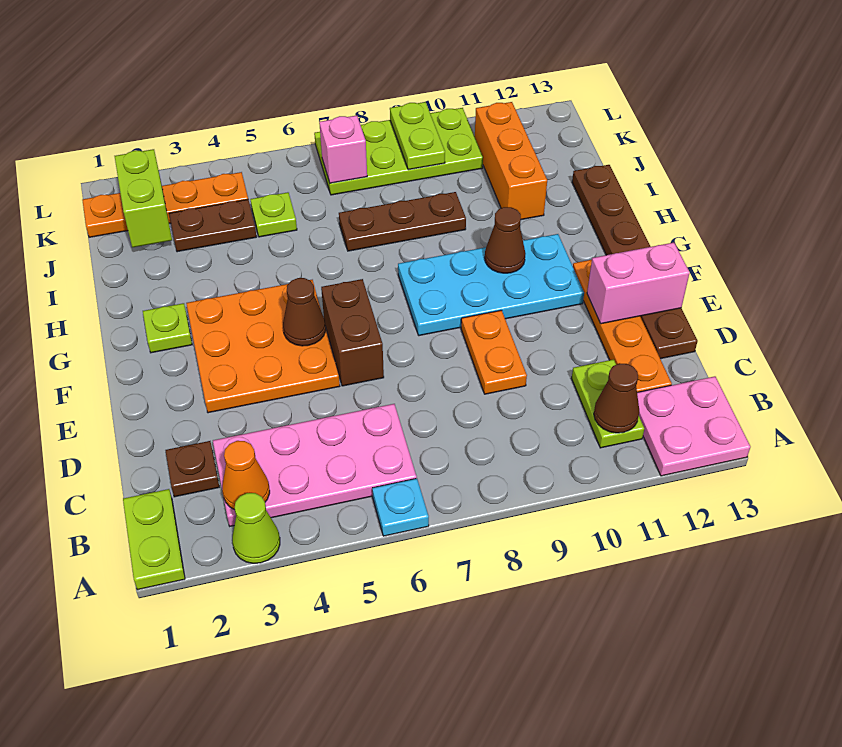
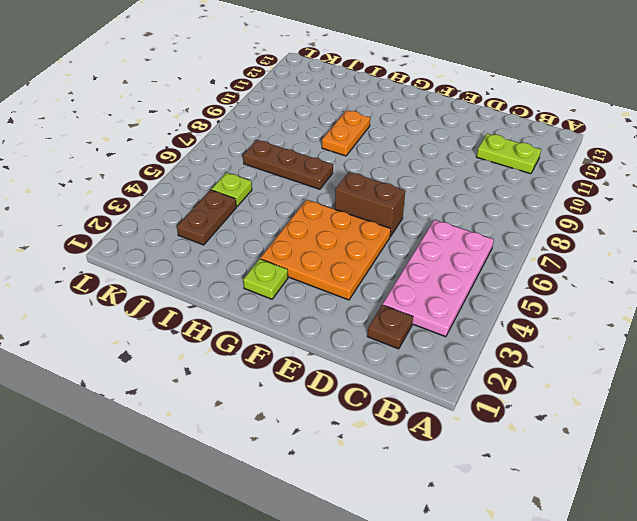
brown plate H7:J7 level 1 -> brown plate I7:I9 level 1
orange plate H9:H10 level 1 -> orange plate D9:E9 level 1
none -> lime plate A1:B1 level 1
none -> lime cone A3 level 1
none -> cyan plate A6 level 1

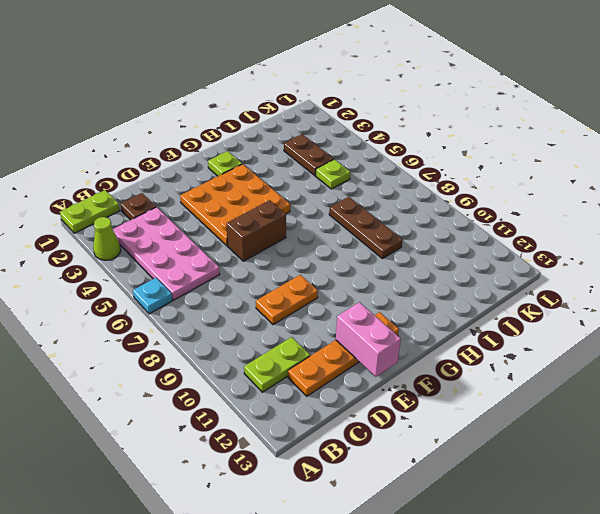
none -> pink plate A12:B13 level 1
none -> brown plate D13:I13 level 1
none -> cyan plate F8:G11 level 1

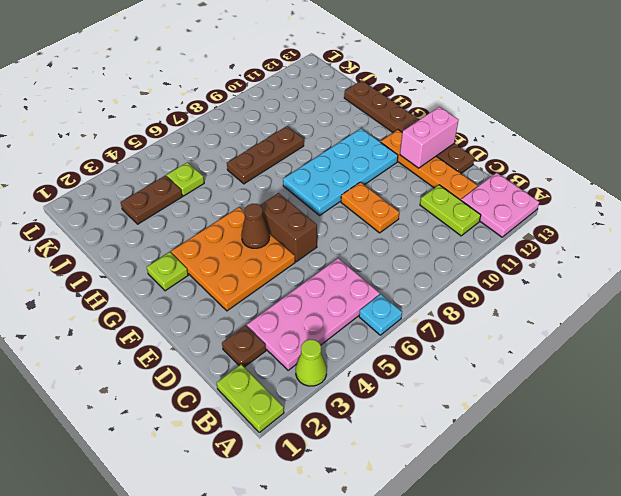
none -> orange brick I11:K11 level 1
none -> orange plate K1:K4 level 1
none -> lime plate K7:L10 level 1

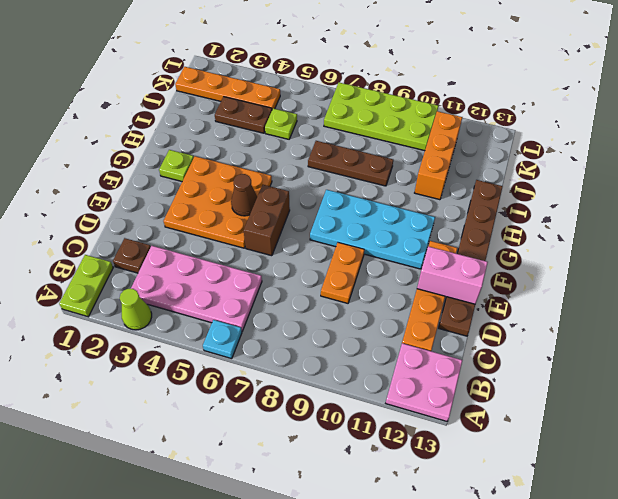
none -> lime plate B11:C11 level 1
none -> orange cone B3 level 2
none -> brown cone B11 level 2

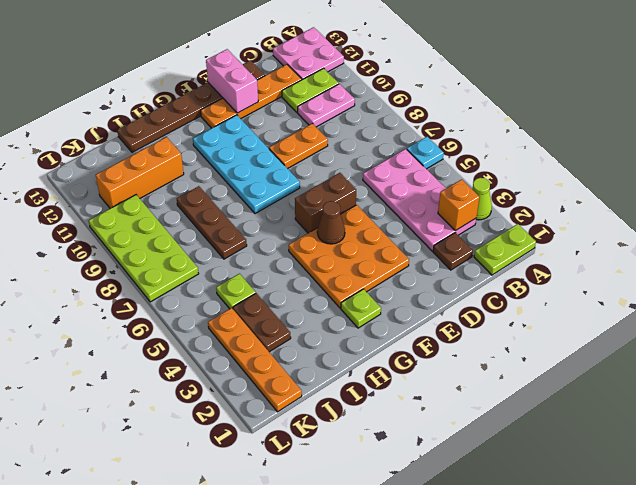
orange brick B3 level 2 -> orange cone B3 level 2
pink plate B10:C10 level 1 -> none
none -> brown cone B11 level 2
none -> brown cone G10 level 2
none -> lime brick J2:K2 level 2

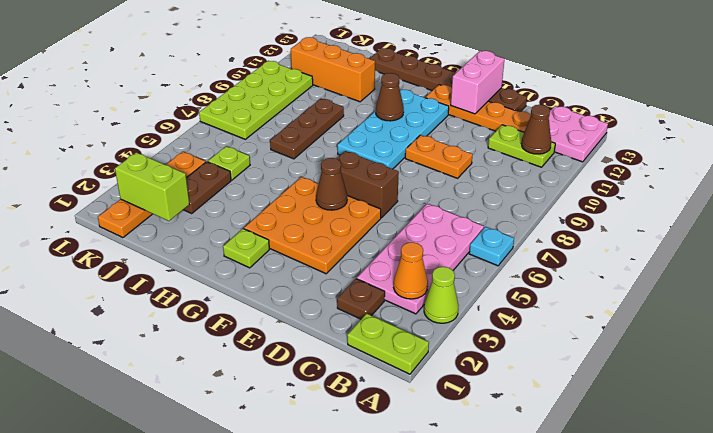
none -> pink brick K7 level 2
none -> lime plate K9:L9 level 2

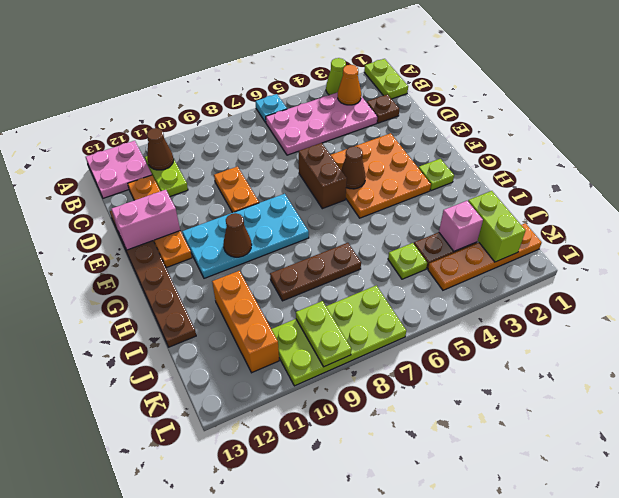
pink brick J3 level 2 -> pink brick K7 level 2

